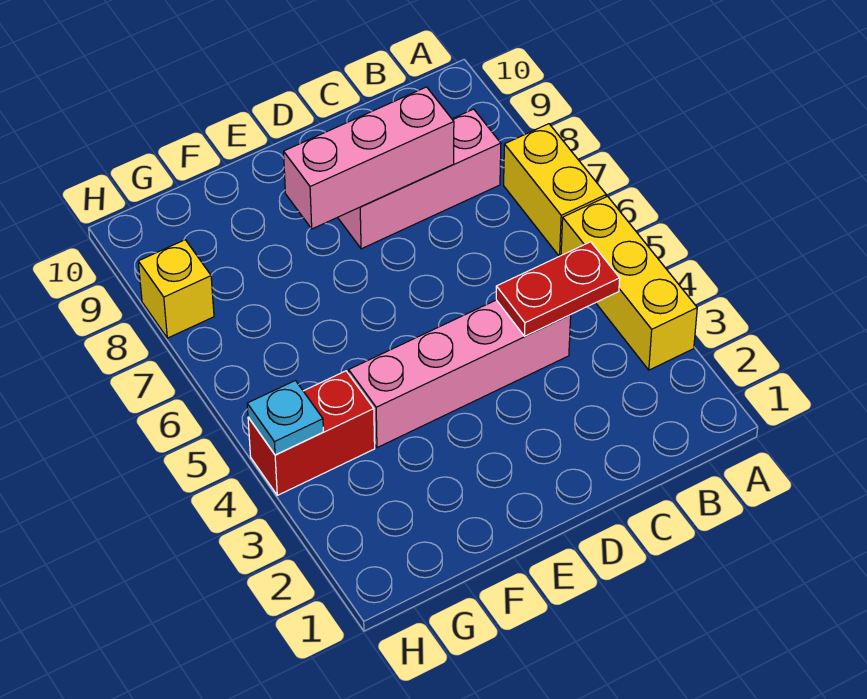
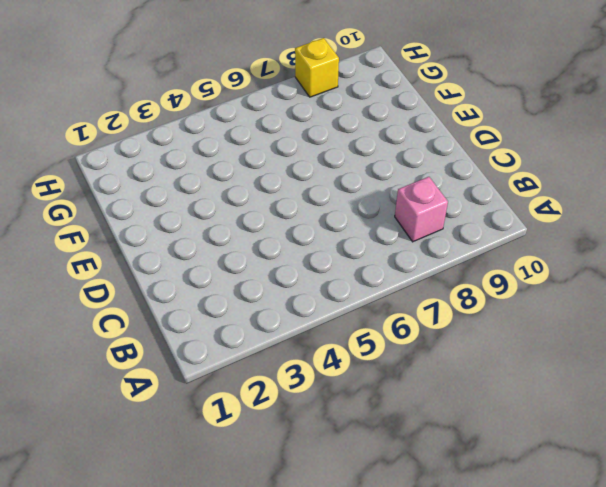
pink brick B8 level 1 -> pink brick B8:D8 level 1
none -> yellow brick A3:A5 level 1
none -> yellow brick A6:A7 level 1

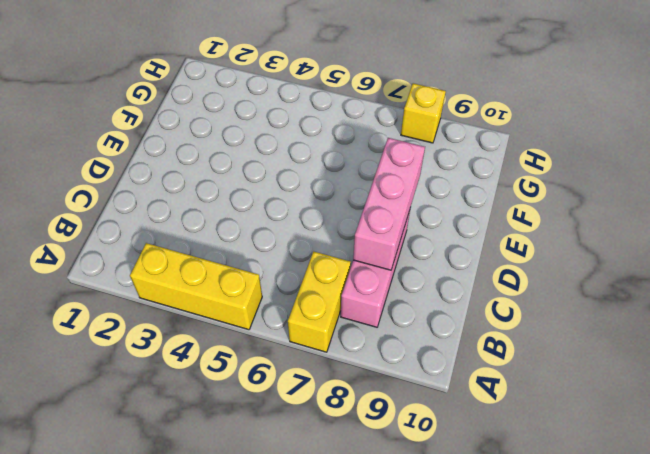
yellow brick A7:B7 level 1 -> yellow brick A6:A7 level 1
none -> pink brick C4:F4 level 1
none -> red brick G4:H4 level 1

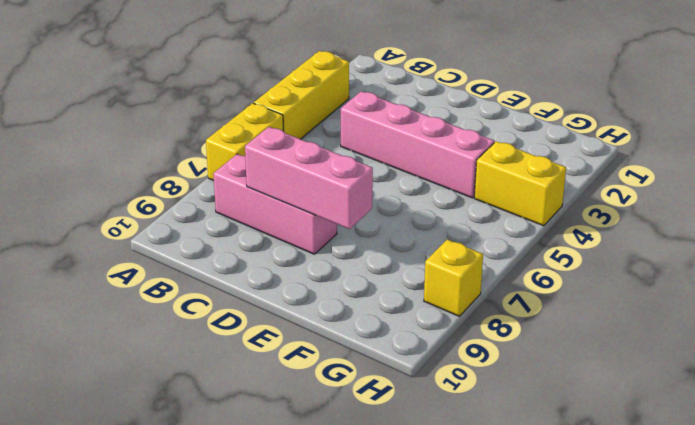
yellow brick G4:H4 level 1 -> red brick G4:H4 level 1
none -> red plate B4:C4 level 2
none -> cyan plate H4 level 2

